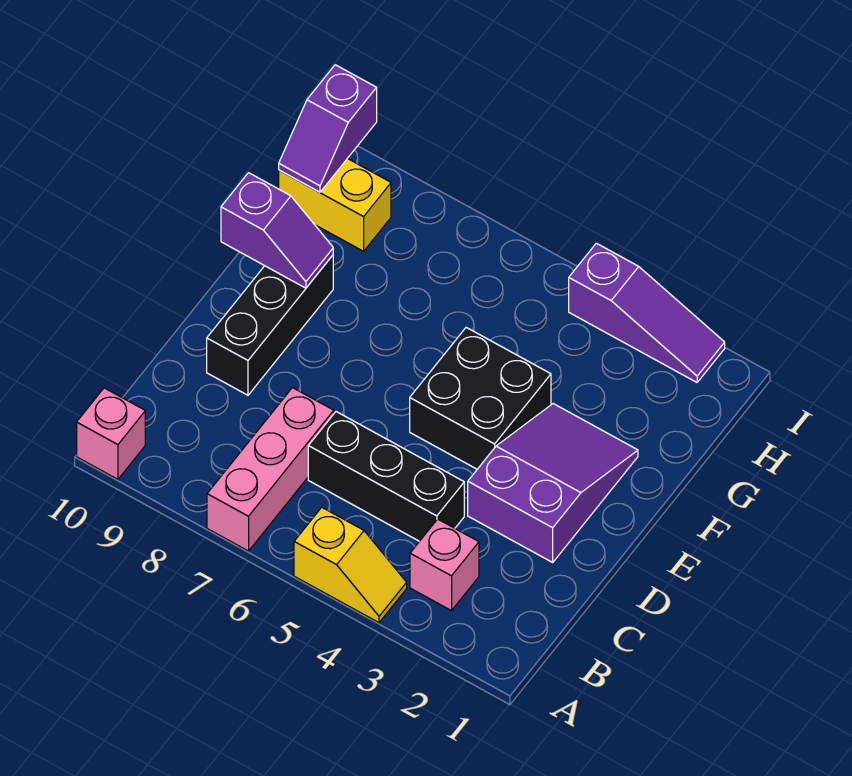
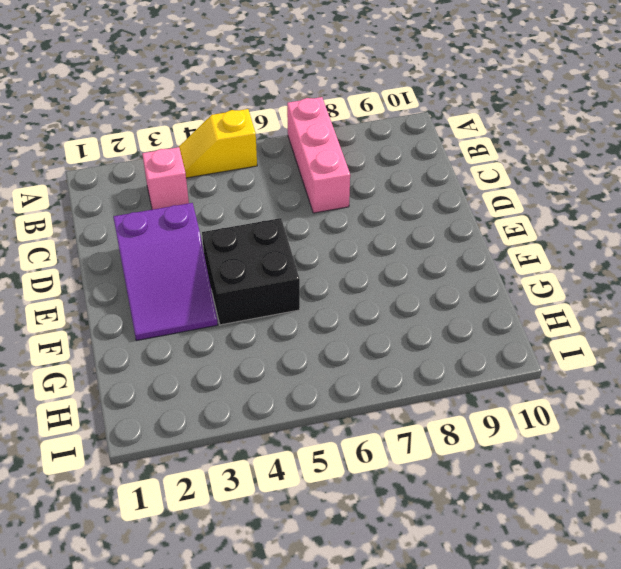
none -> pink brick A10 level 1
none -> black brick C4:C6 level 1
none -> black brick D9:F9 level 1

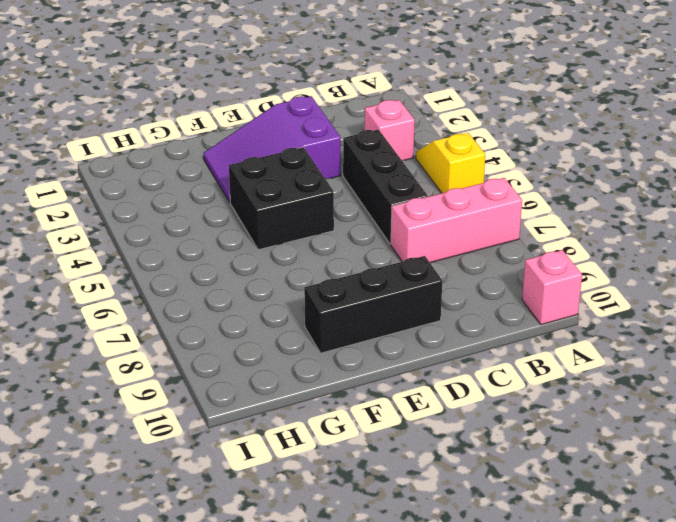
none -> yellow brick H9:H10 level 1
none -> purple slope I2:I4 level 1 top 4
none -> purple slope F9:F10 level 2 top 10

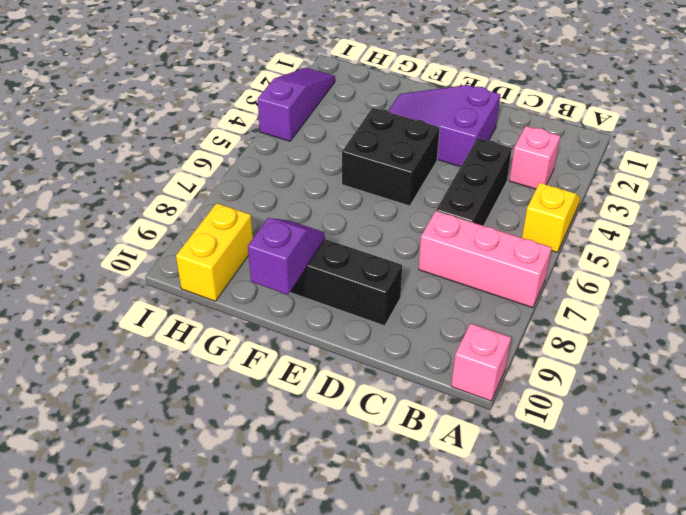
none -> purple slope H10:I10 level 2 top I

